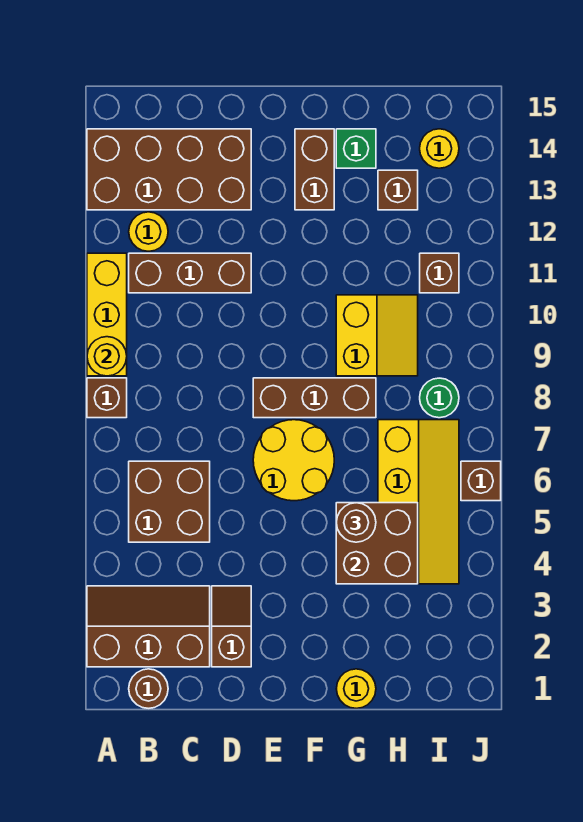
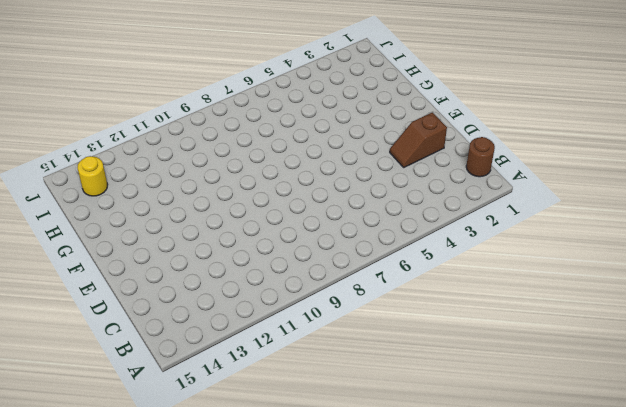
none -> brown slope A2:C3 level 1 top 2
none -> brown brick A8 level 1
none -> yellow brick A9:A11 level 1

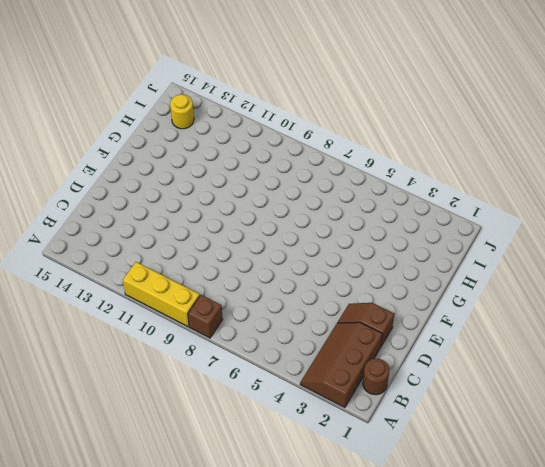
none -> brown brick A13:D14 level 1
none -> brown brick B5:C6 level 1
none -> brown brick B11:D11 level 1

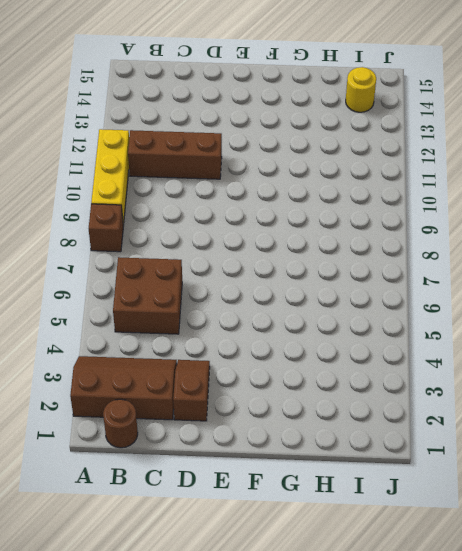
none -> brown brick A13:D14 level 1
none -> yellow round brick B12 level 1
none -> yellow round brick E6:F7 level 1

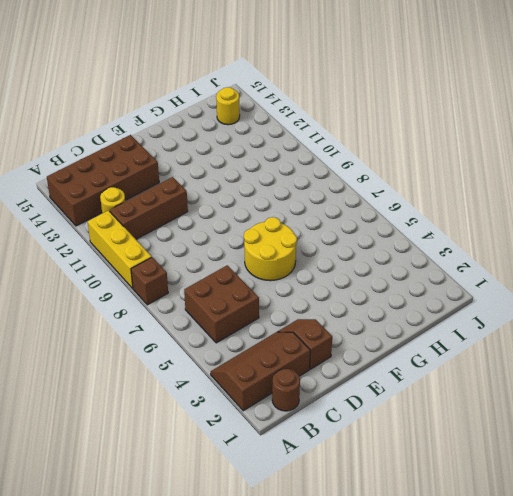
none -> brown brick E8:G8 level 1
none -> brown brick F13:F14 level 1
none -> yellow round brick G1 level 1

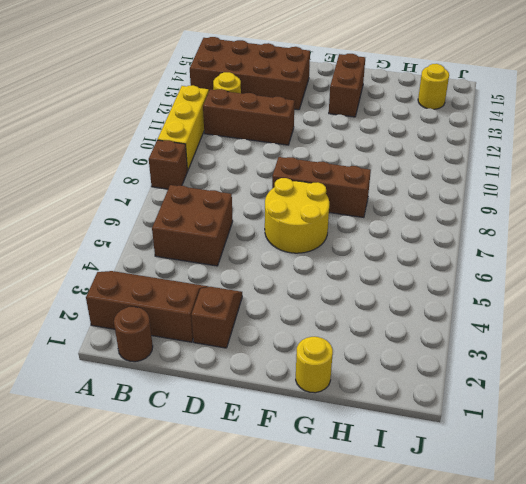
none -> yellow slope G9:H10 level 1 top G
none -> green brick G14 level 1
none -> yellow slope H4:I7 level 1 top H

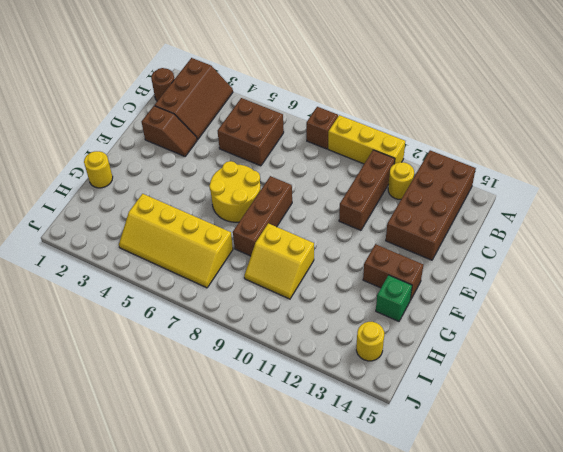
none -> brown brick H13 level 1
none -> green round brick I8 level 1
none -> brown brick I11 level 1

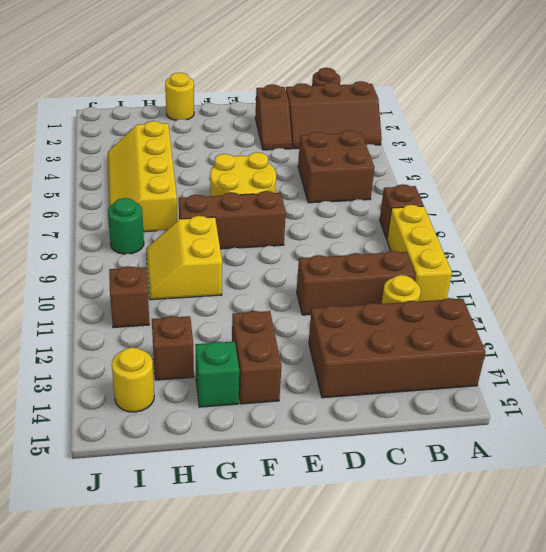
none -> brown brick J6 level 1
none -> yellow round brick A9 level 2
none -> brown brick G4:H5 level 2

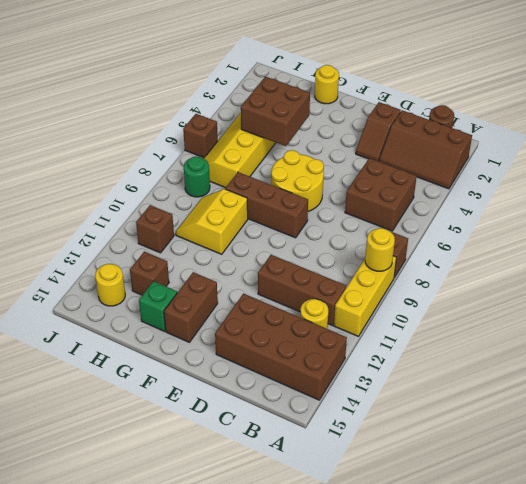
none -> brown round brick G5 level 3

